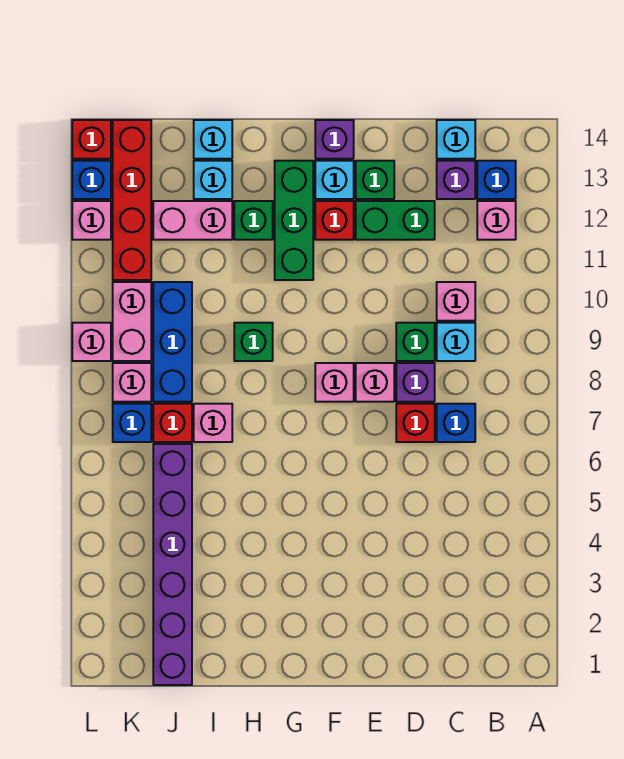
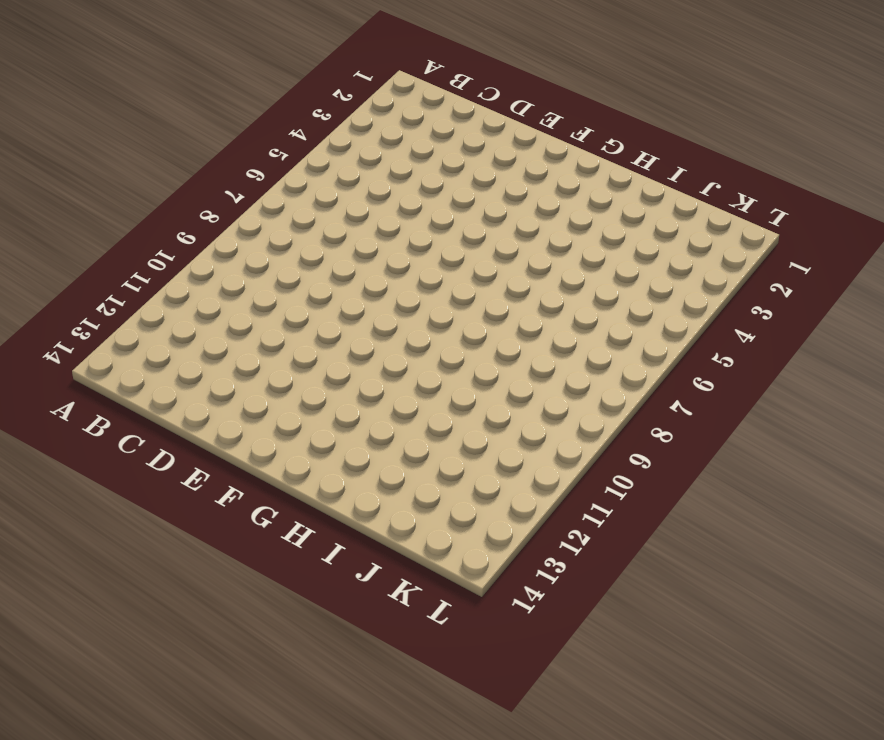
none -> pink brick B12 level 1
none -> blue brick B13 level 1
none -> blue brick C7 level 1
none -> cyan brick C9 level 1

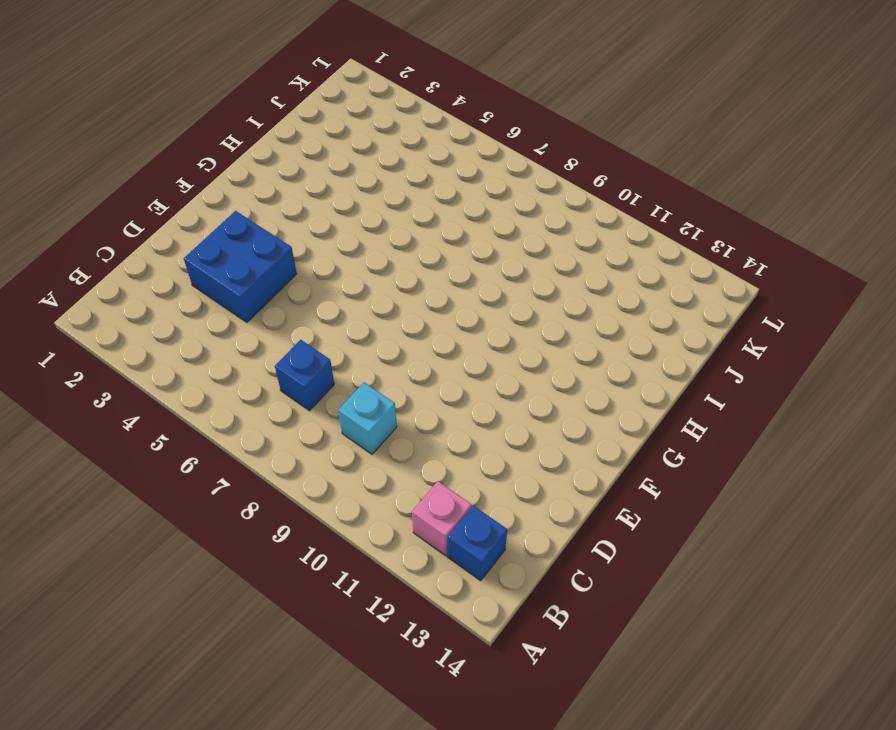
blue brick D3:E4 level 1 -> none
none -> pink brick C10 level 1
none -> purple brick C13 level 1
none -> cyan brick C14 level 1
none -> red brick D7 level 1

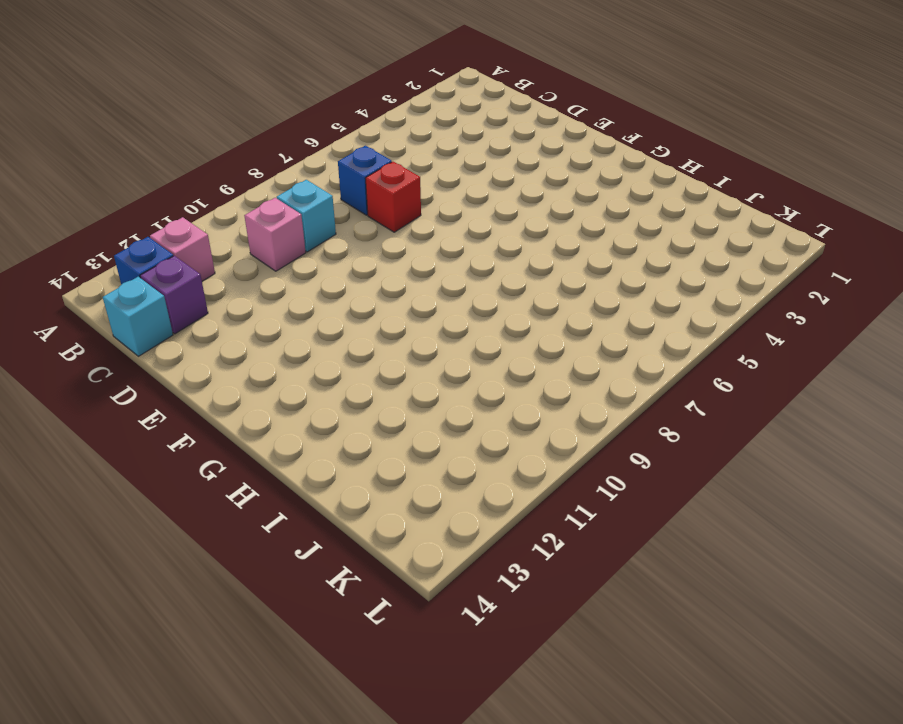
none -> purple brick D8 level 1
none -> green brick D9 level 1
none -> green brick D12:E12 level 1
none -> pink brick E8 level 1

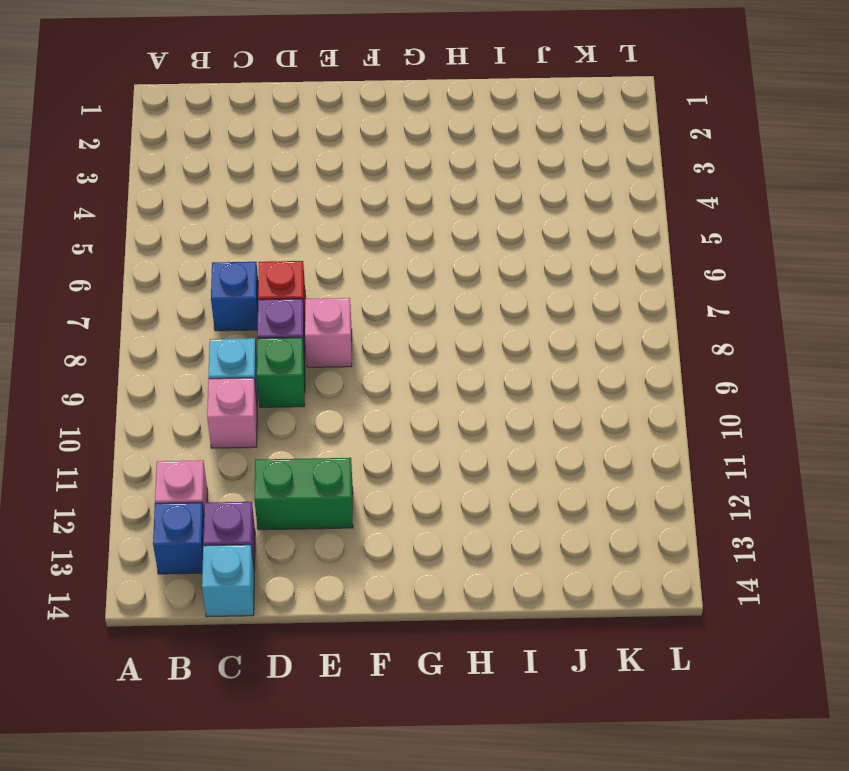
none -> green brick E13 level 1
none -> pink brick F8 level 1
none -> red brick F12 level 1
none -> cyan brick F13 level 1

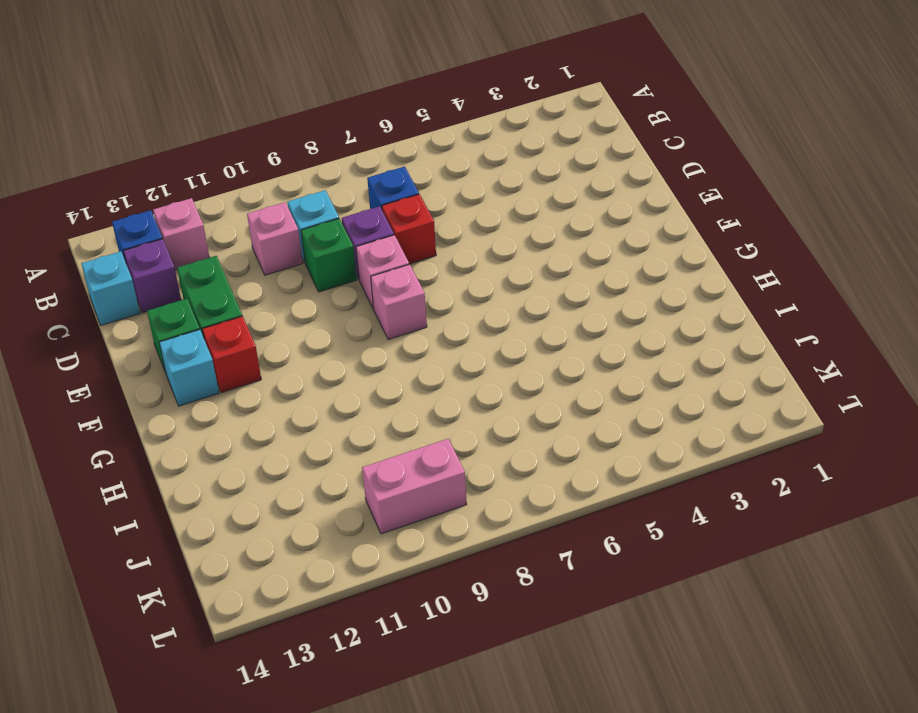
none -> purple brick F14 level 1
none -> green brick G11:G13 level 1
none -> green brick H9 level 1
none -> green brick H12 level 1

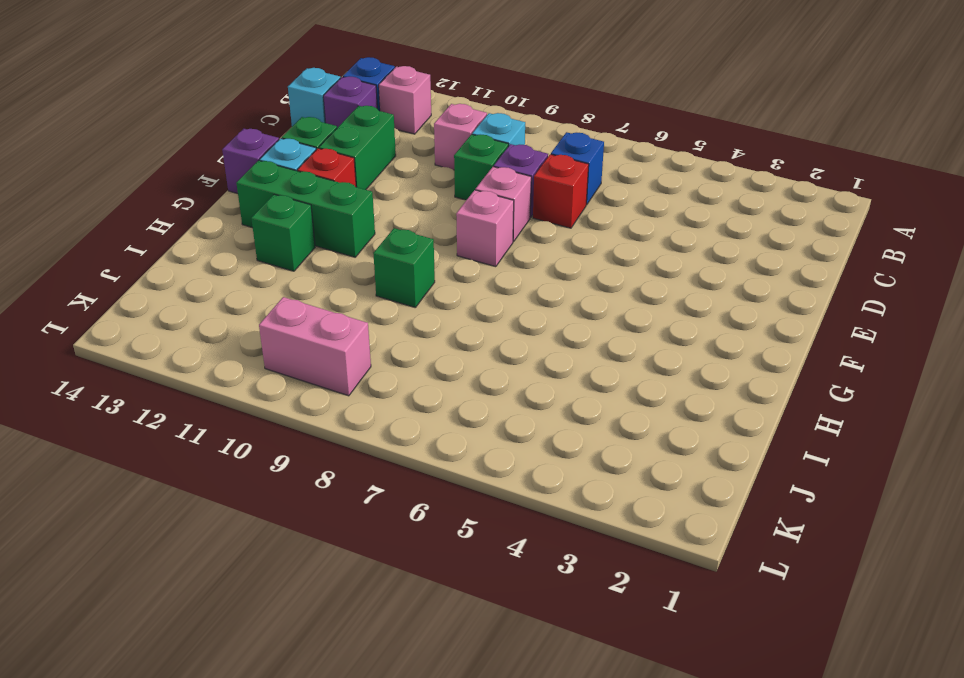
none -> pink brick I7 level 1
none -> pink brick I12:J12 level 1
none -> cyan brick I13 level 1
none -> cyan brick I14 level 1

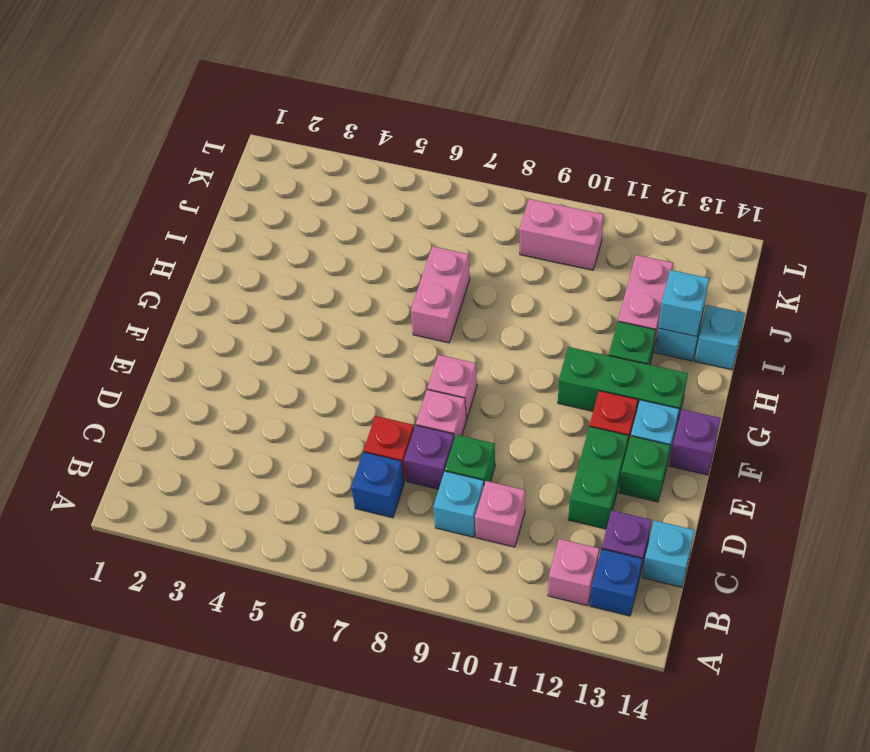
pink brick H7:I7 level 1 -> pink brick I7 level 1
cyan brick I13 level 2 -> none
none -> green brick H9 level 1
none -> purple brick J1:J6 level 1
none -> red brick J7 level 1
none -> blue brick J8:J10 level 1

